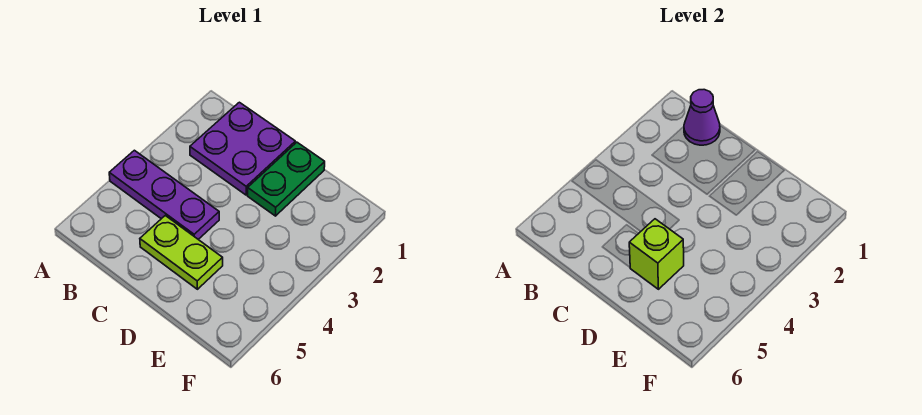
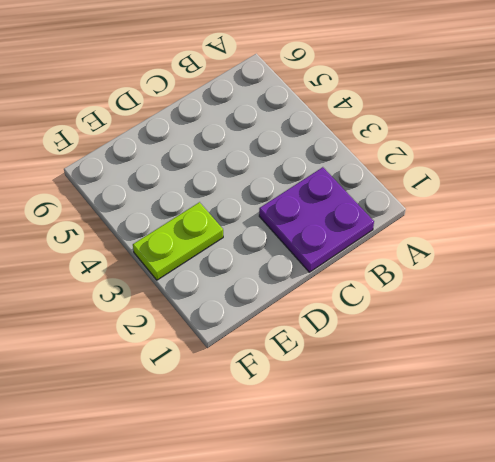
lime plate E3:F3 level 1 -> lime plate C5:D5 level 1
none -> purple plate A4:C4 level 1
none -> green plate D1:D2 level 1

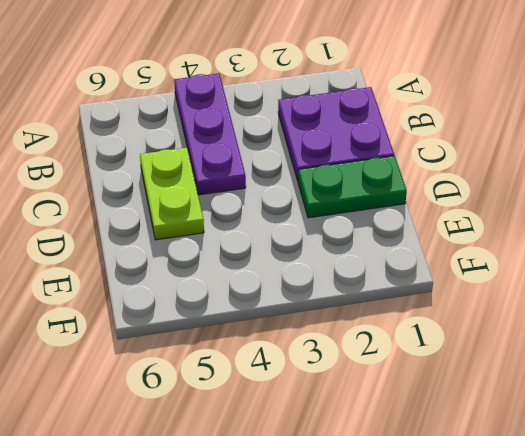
none -> purple cone B1 level 2
none -> lime brick D5 level 2

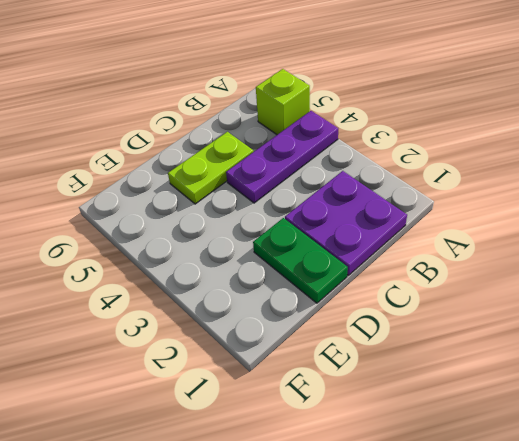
lime brick A5 level 1 -> lime brick D5 level 2
none -> purple cone B1 level 2

